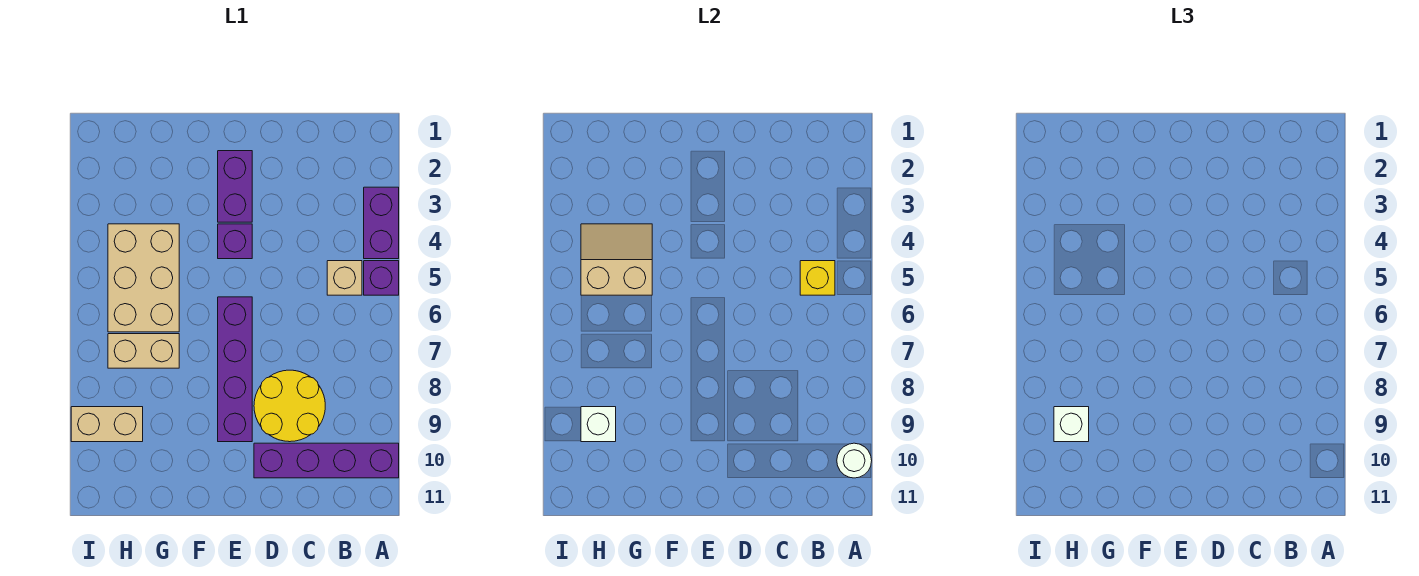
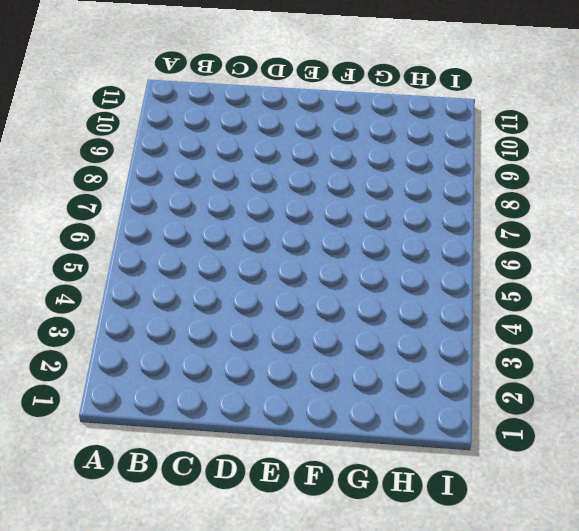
none -> purple brick A3:A4 level 1
none -> purple brick A5 level 1
none -> purple brick A10:D10 level 1

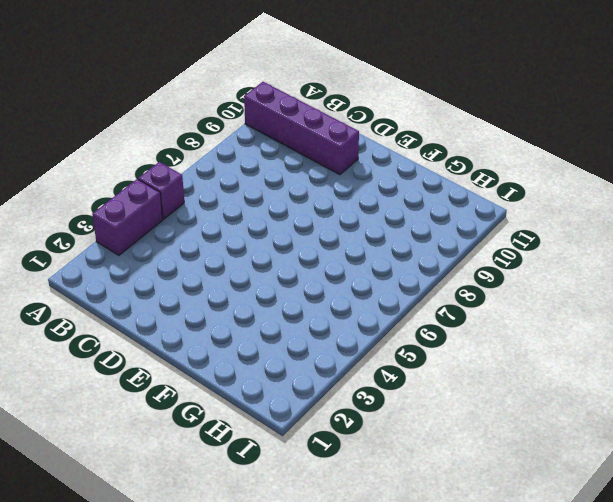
none -> tan brick B5 level 1
none -> yellow round brick C8:D9 level 1
none -> purple brick E2:E3 level 1

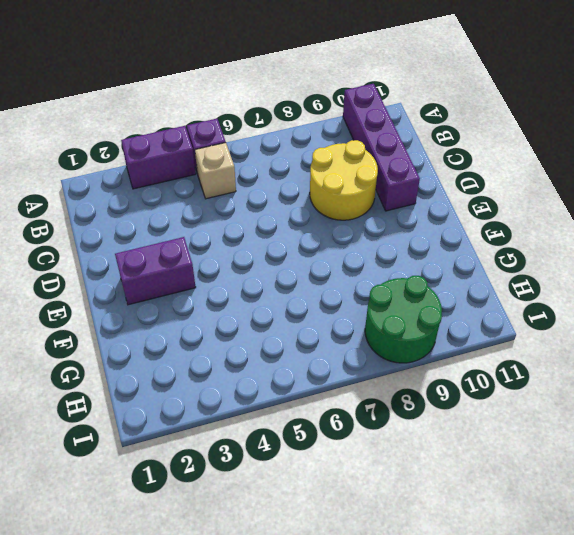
green round brick H8:I9 level 1 -> tan brick H9:I9 level 1
none -> purple brick E4 level 1
none -> purple brick E6:E9 level 1
none -> tan brick G4:H6 level 1

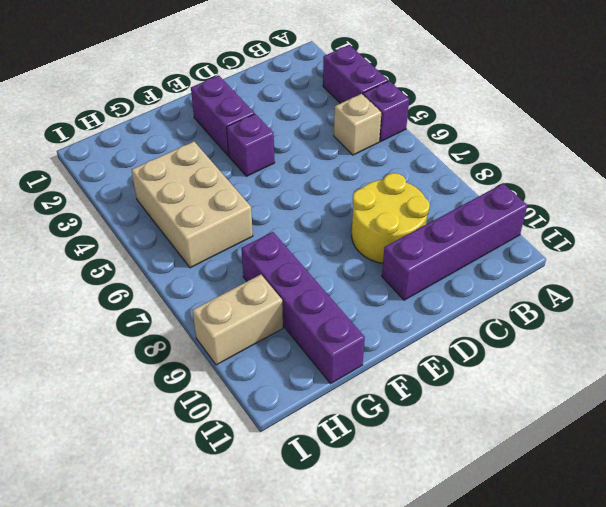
purple brick G8:G11 level 1 -> purple brick E6:E9 level 1
none -> tan brick G7:H7 level 1
none -> white round brick A10 level 2
none -> yellow brick B5 level 2

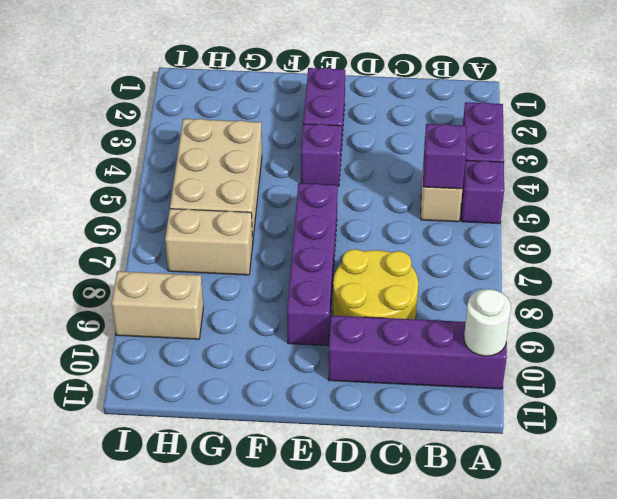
purple brick B5 level 2 -> yellow brick B5 level 2
none -> tan slope G4:H5 level 2 top 5
none -> white brick H9 level 2
none -> white brick H9 level 3

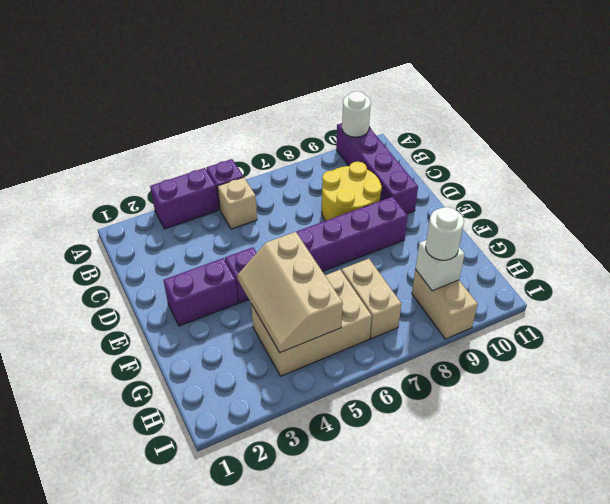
tan slope F4:H5 level 2 top 5 -> tan slope G4:H5 level 2 top 5
white round brick H9 level 3 -> white brick H9 level 3
none -> yellow brick B5 level 2

